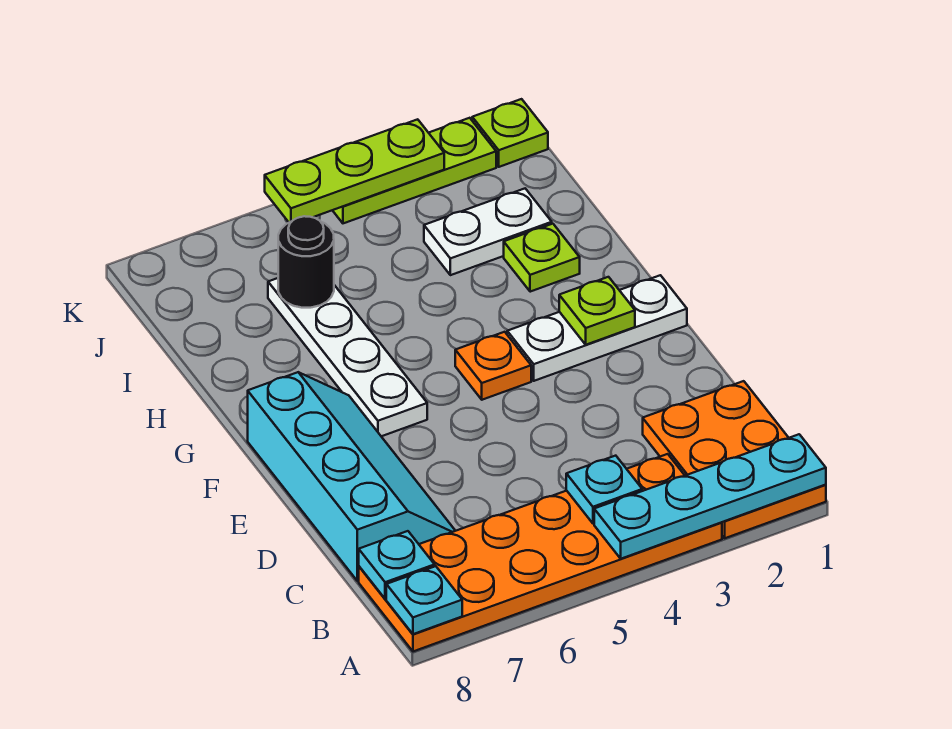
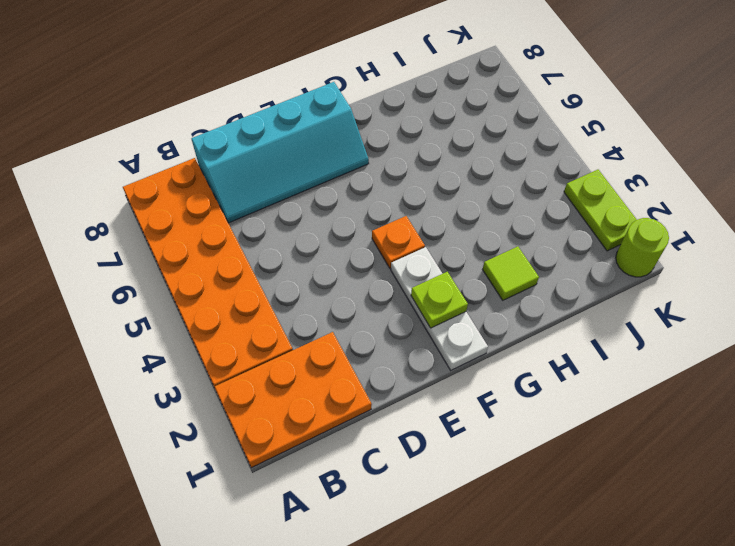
lime tile H2 level 1 -> lime plate H2 level 1
lime round brick K1 level 1 -> lime plate K1 level 1
lime plate K2:K3 level 1 -> lime plate K2:K4 level 1
none -> white plate F6:I6 level 1
none -> white plate I2:I3 level 1
none -> cyan plate A1:A4 level 2

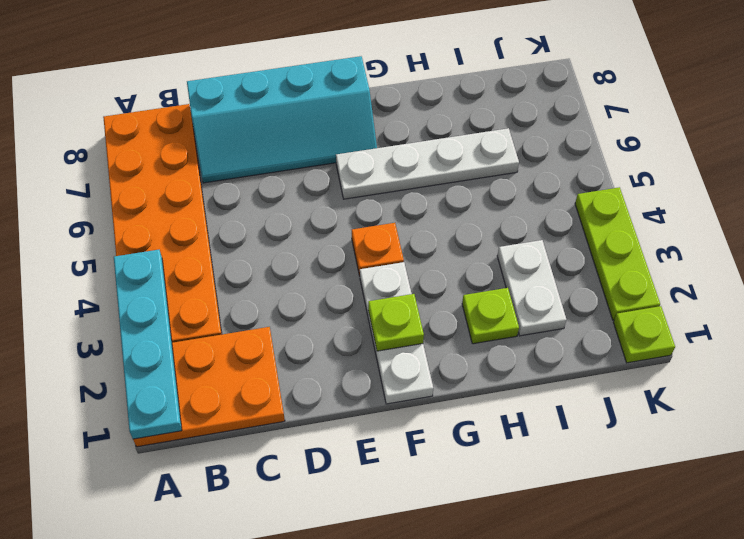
none -> cyan plate A8 level 2
none -> cyan plate B4 level 2
none -> cyan plate B8 level 2

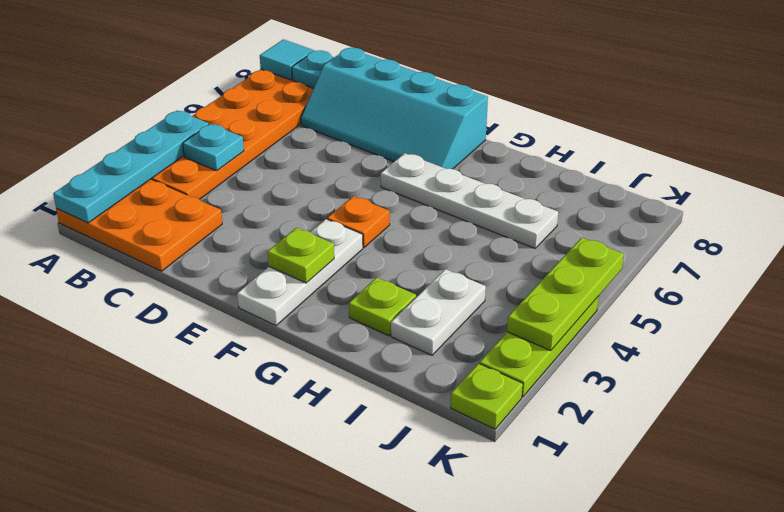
cyan tile A8 level 2 -> cyan plate A8 level 2
none -> black round brick I6 level 2

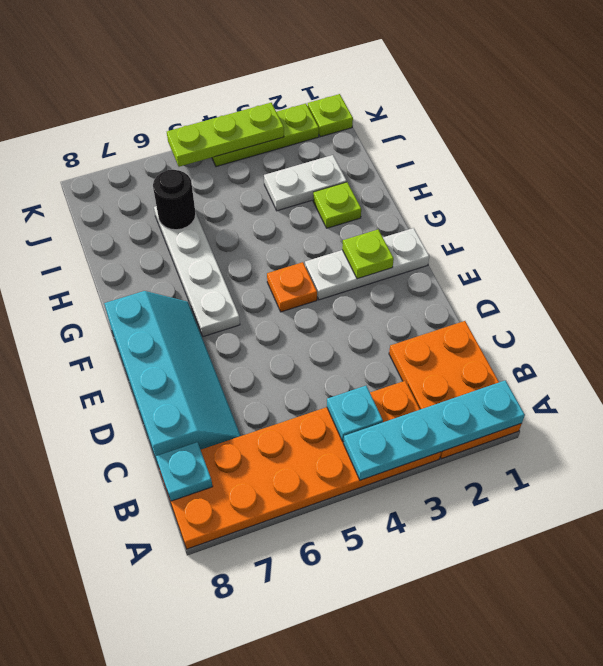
none -> cyan plate A8 level 2

